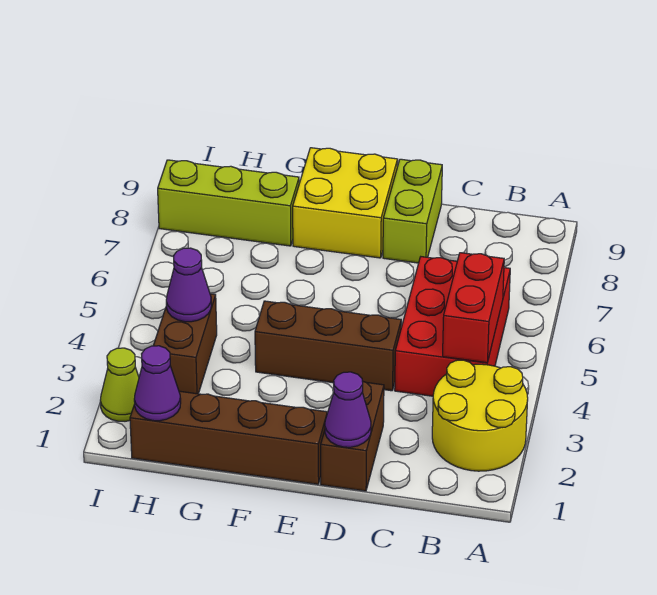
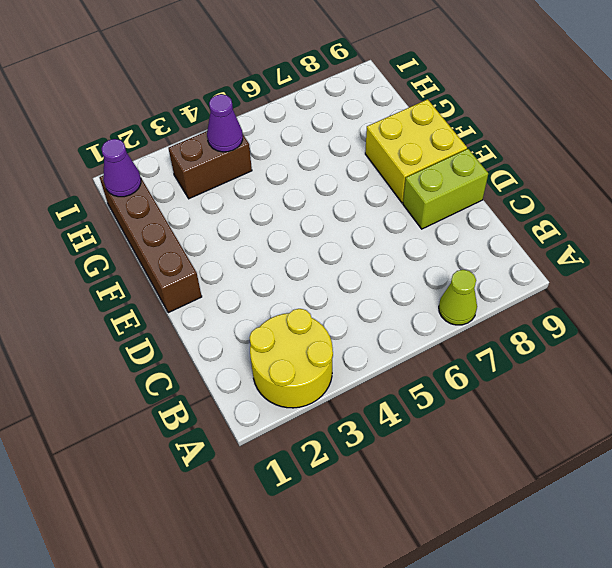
lime cone A7 level 1 -> lime cone I2 level 1
none -> red brick B4:C6 level 1
none -> brown brick D1:D2 level 1
none -> brown brick D4:F4 level 1

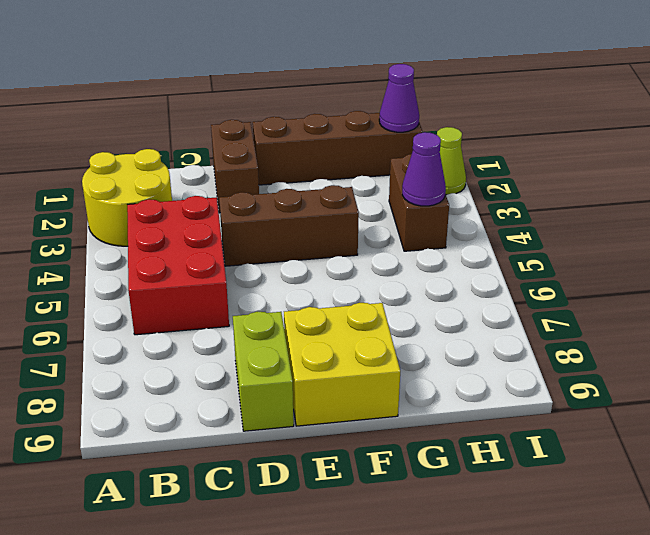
none -> lime brick G8:I8 level 1
none -> red brick B4:B5 level 2
none -> purple cone D1 level 2

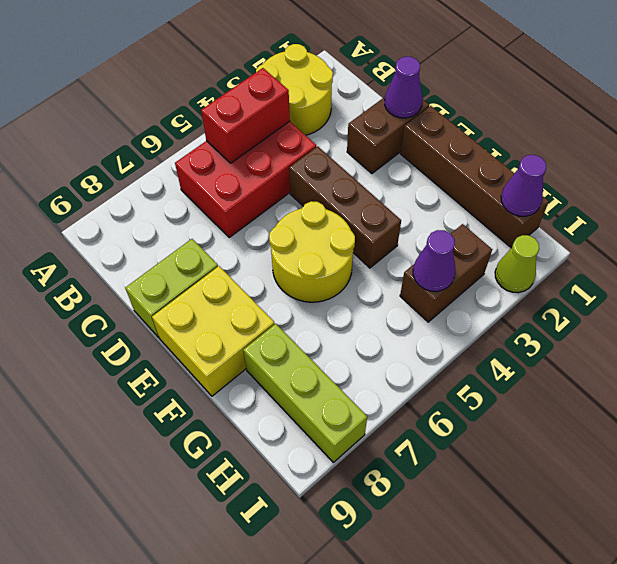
yellow round brick E5:F6 level 1 -> none

